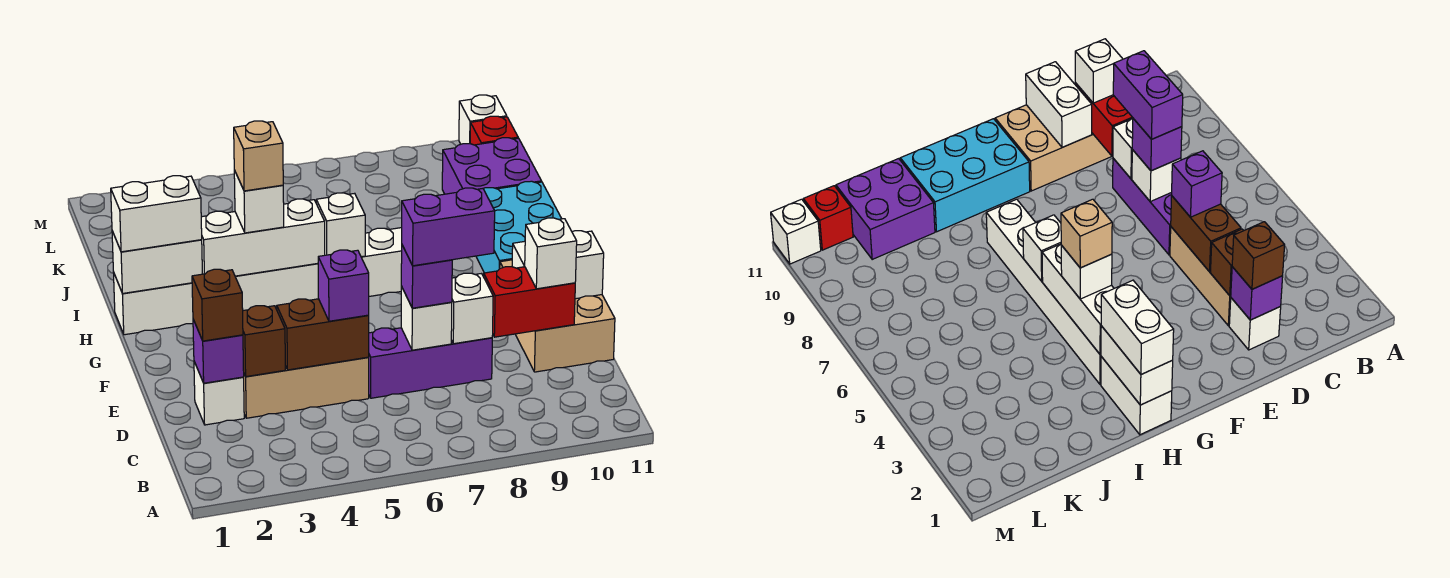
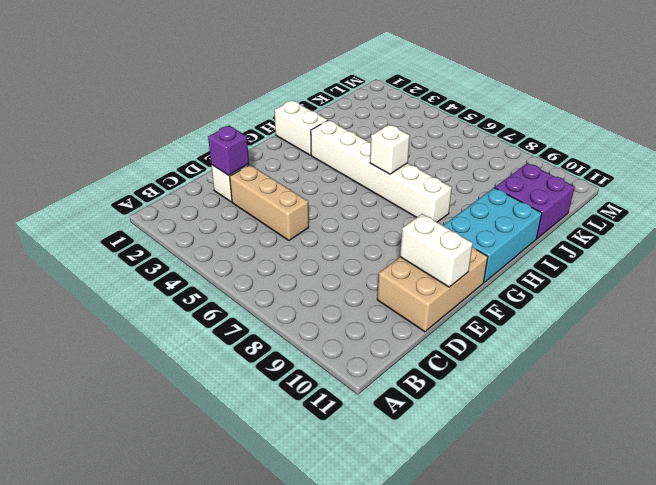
none -> purple brick D6:D8 level 1
none -> red brick L11 level 1
none -> white brick M11 level 1

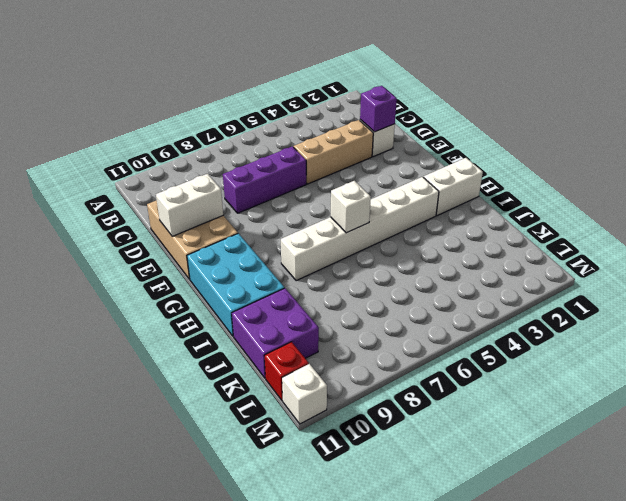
none -> brown brick D3 level 2
none -> brown brick D4:D5 level 2
none -> white brick D7 level 2

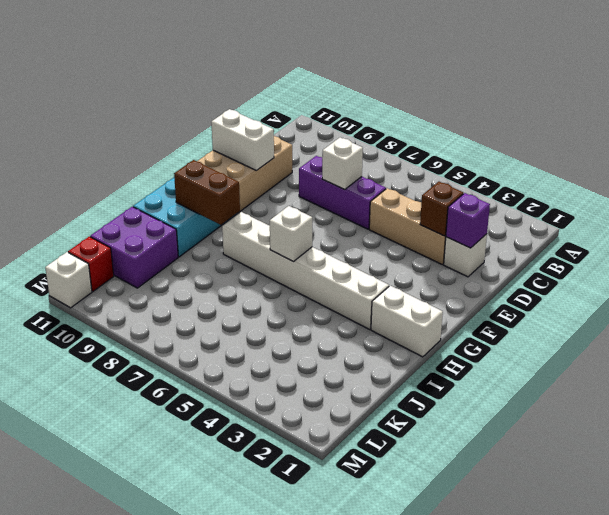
brown brick H9:H10 level 2 -> brown brick D4:D5 level 2
none -> white brick D8 level 2
none -> red brick D9:D10 level 2
none -> white brick H1:H2 level 2

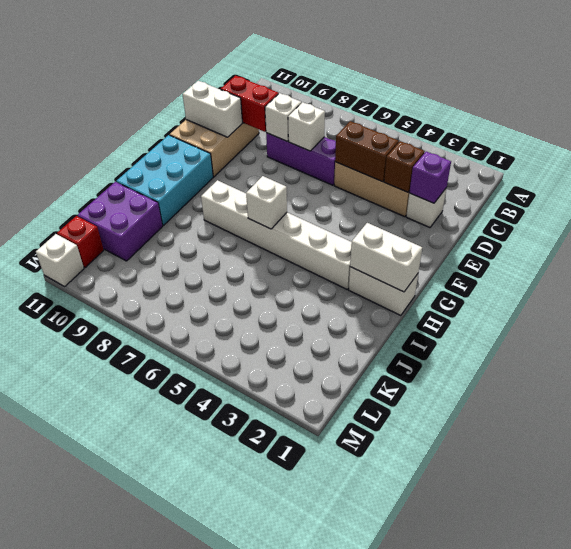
none -> white brick H3:H5 level 2
none -> brown brick D2 level 3
none -> purple brick D5 level 3

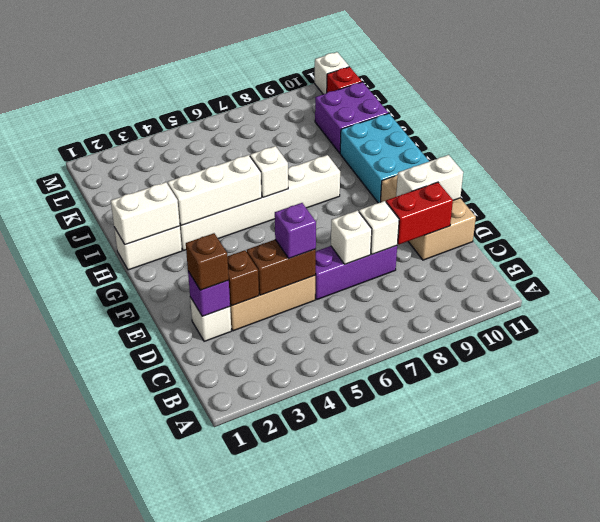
none -> purple brick D7 level 3
none -> white brick D10 level 3
none -> white brick H1:H2 level 3

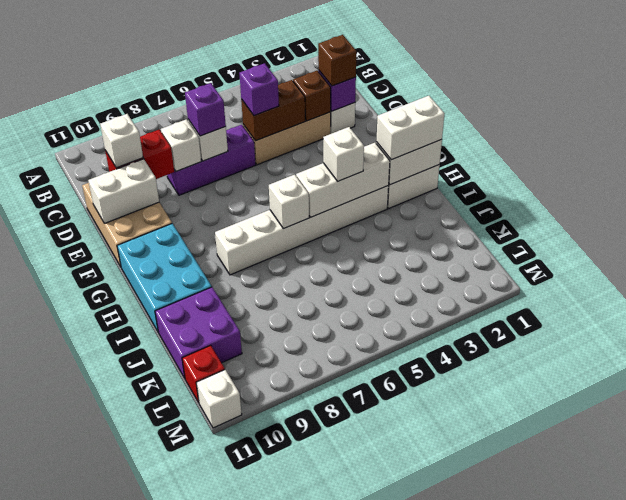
none -> purple brick D7:D8 level 4
none -> tan brick H4 level 4

